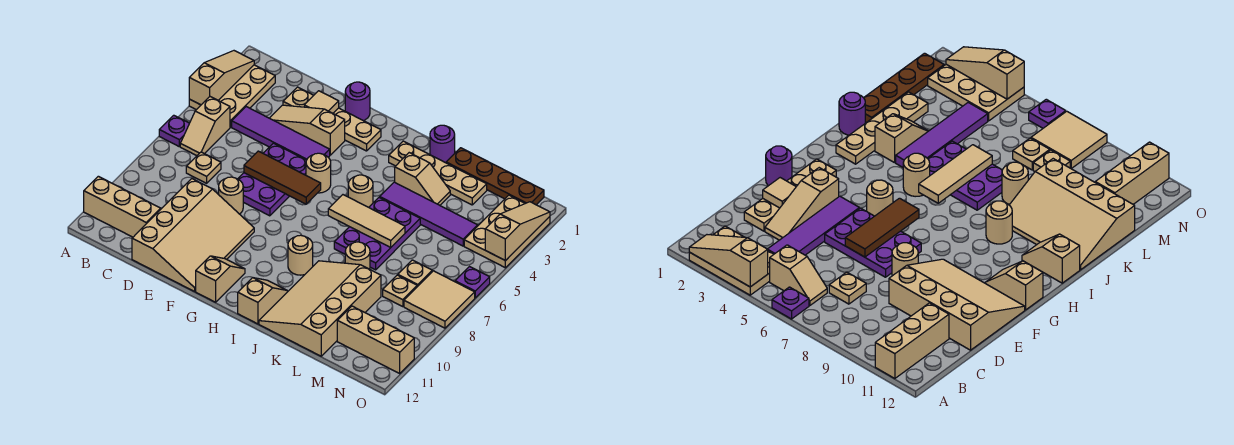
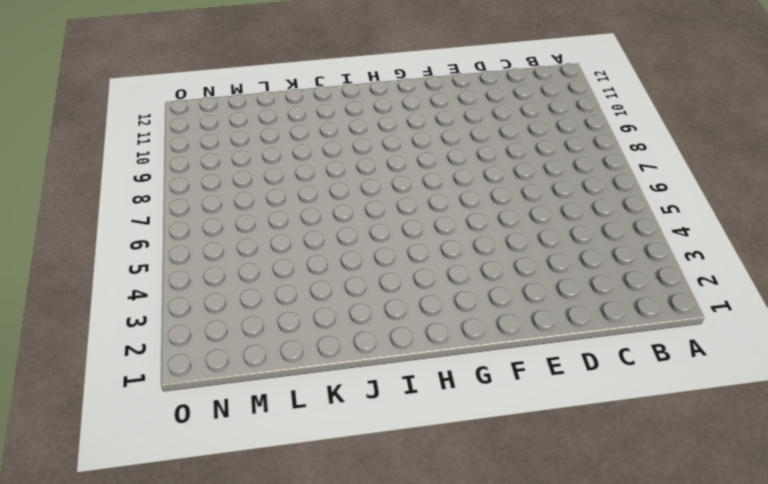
none -> tan plate A2:B4 level 1
none -> purple plate A6 level 1
none -> tan brick A11:C11 level 1
none -> tan slope B5:B6 level 1 top 5

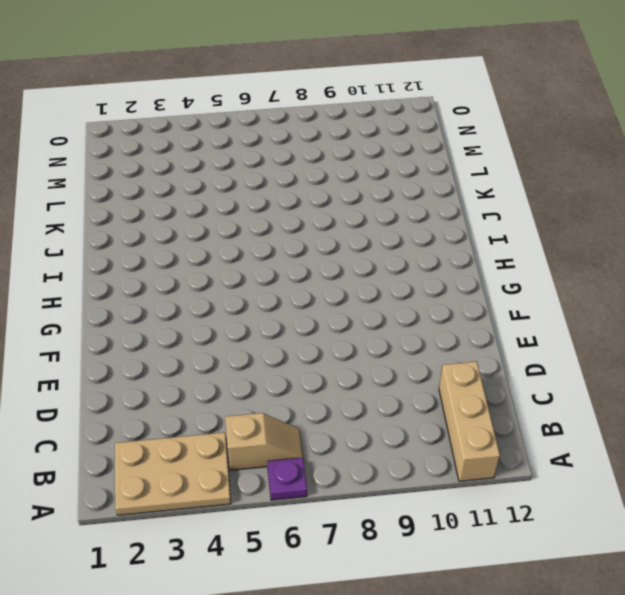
none -> purple tile C4:F4 level 1
none -> tan plate C7 level 1
none -> tan plate D2:G2 level 1
none -> tan slope D3:F3 level 1 top F

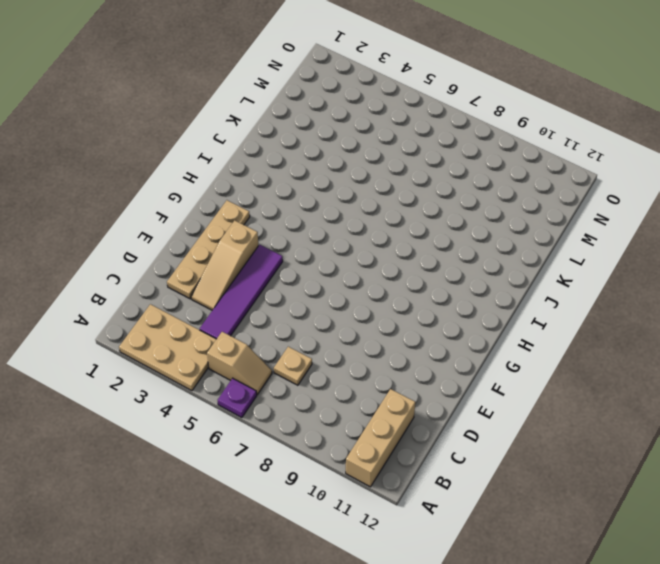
none -> tan slope D9:F12 level 1 top D
none -> purple plate E5:F7 level 1
none -> tan round brick E8 level 1
none -> purple round brick F1 level 1

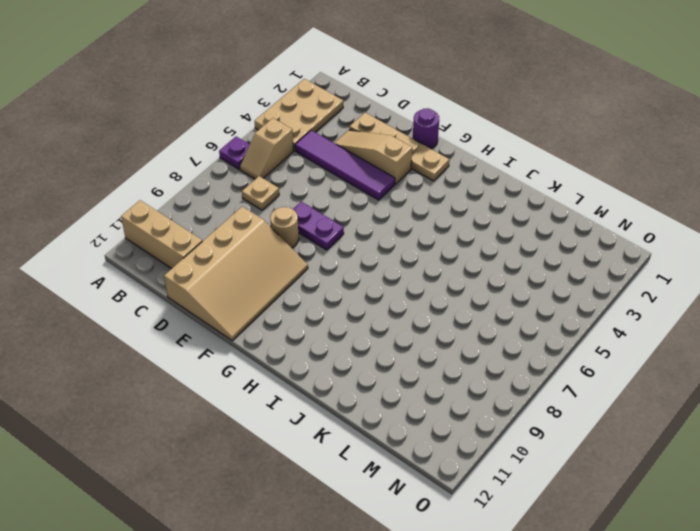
purple plate E7:F7 level 1 -> purple plate E5:F7 level 1
none -> tan round brick G5 level 1
none -> tan slope G11:G12 level 1 top 12
none -> tan plate I2:L2 level 1
none -> tan round brick I5 level 1

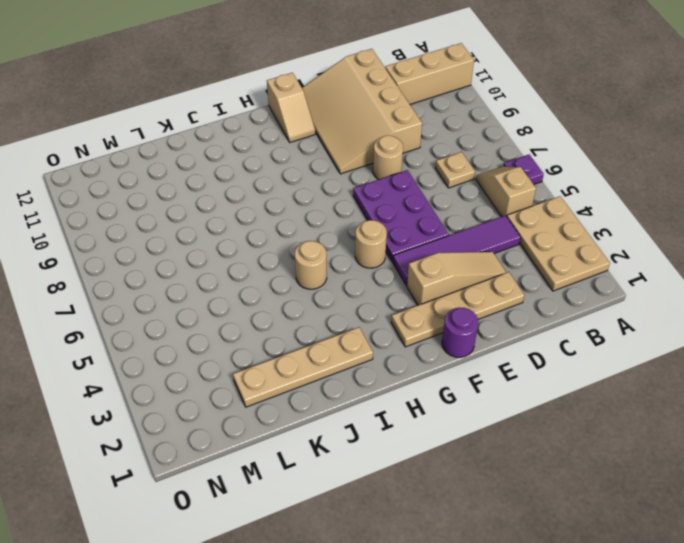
none -> tan round brick I9 level 1
none -> tan slope I11:I12 level 1 top 12
none -> purple round brick J1 level 1
none -> tan slope J3:K3 level 1 top J

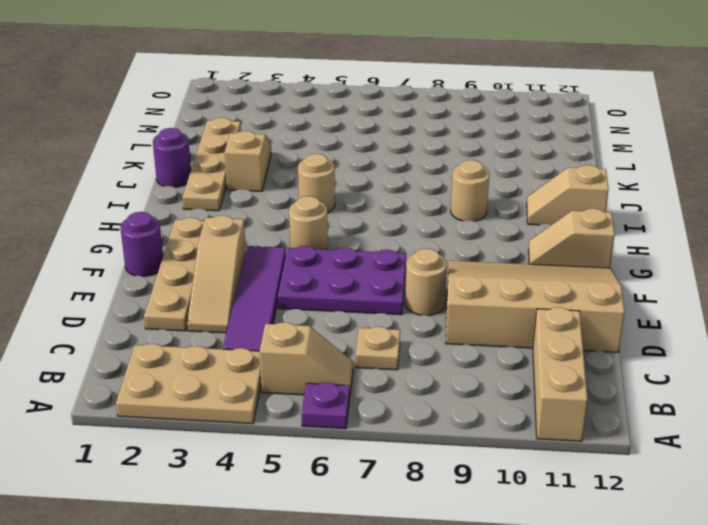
none -> purple tile J4:M4 level 1
none -> purple plate J5:K7 level 1
none -> tan slope J9:L12 level 1 top L
none -> brown plate K1:N1 level 1

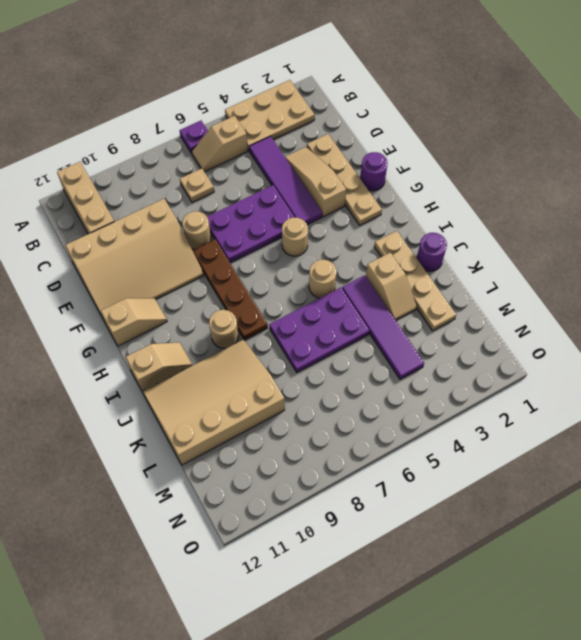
brown plate F8:I8 level 1 -> brown plate K1:N1 level 1
none -> tan round brick K8 level 1
none -> tan plate M7 level 1
none -> tan plate M8 level 1
none -> tan brick M11:O11 level 1

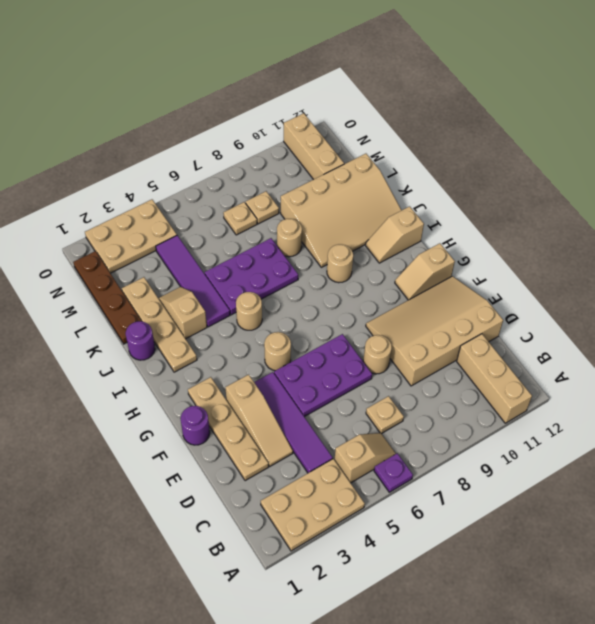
none -> tan tile N7:O8 level 1
none -> purple plate O6 level 1
none -> tan slope A2:A4 level 2 top 4
none -> tan tile E2 level 2

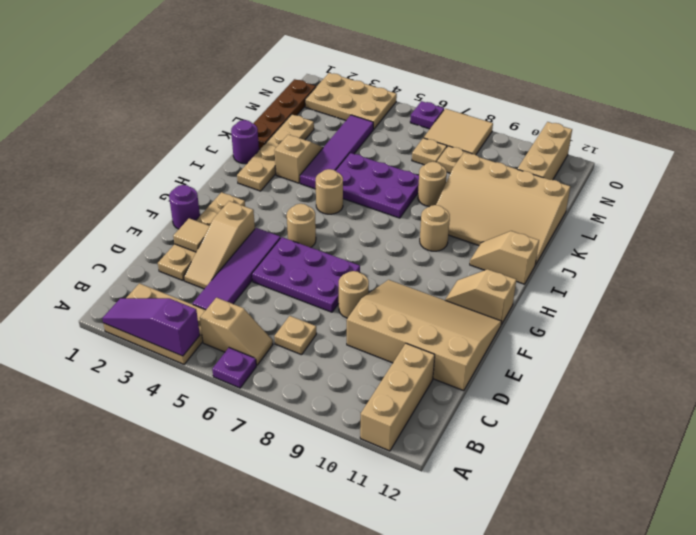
purple slope A2:A4 level 2 top 4 -> tan slope A2:A4 level 2 top 4
none -> brown tile E6:G6 level 2
none -> tan tile I6:K6 level 2
none -> tan slope O2:O4 level 2 top 4

